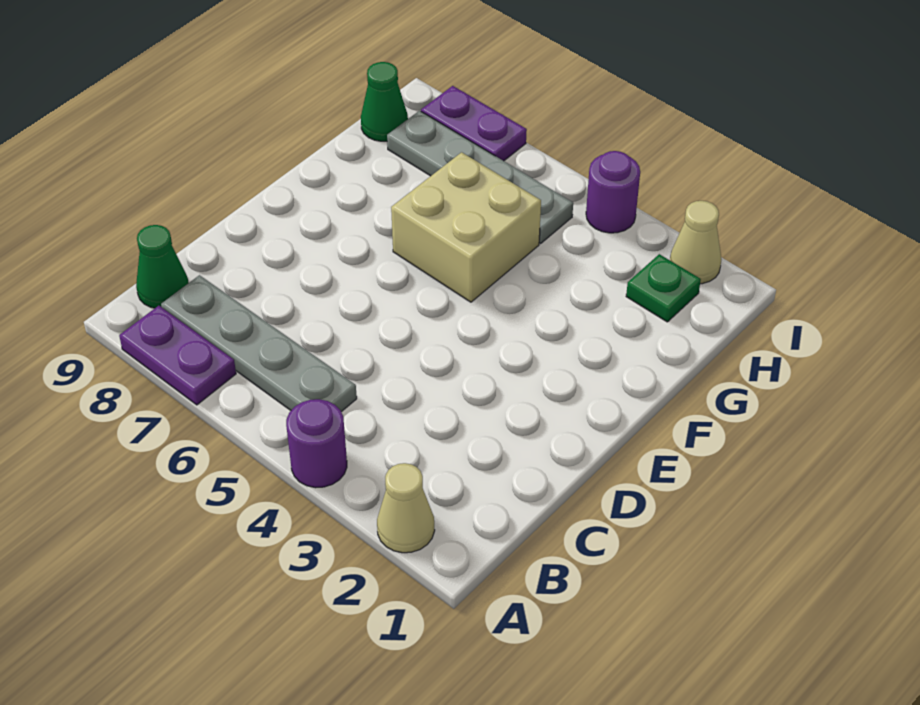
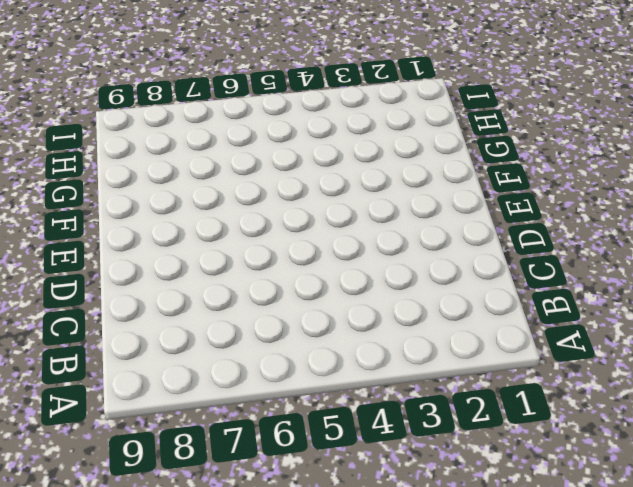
none -> tan cone A2 level 1
none -> purple round brick A4 level 1
none -> purple plate A7:A8 level 1

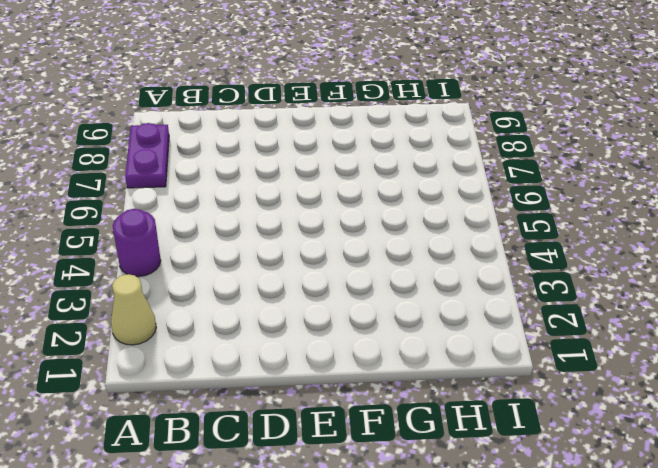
none -> grey plate B5:B8 level 1
none -> green cone B9 level 1
none -> tan brick F5:G6 level 1

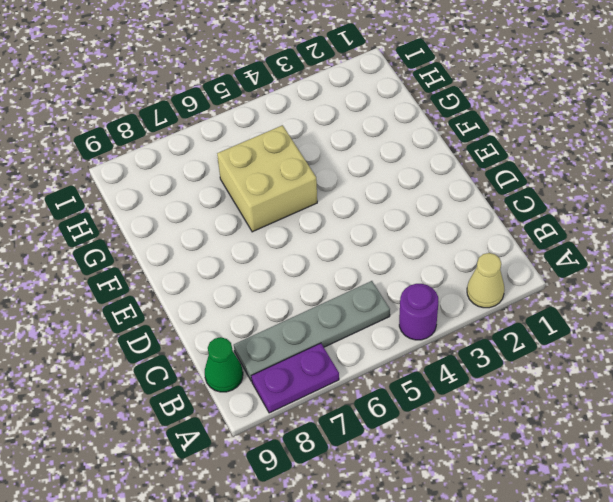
none -> green plate H2 level 1
none -> grey plate H5:H8 level 1
none -> green cone H9 level 1

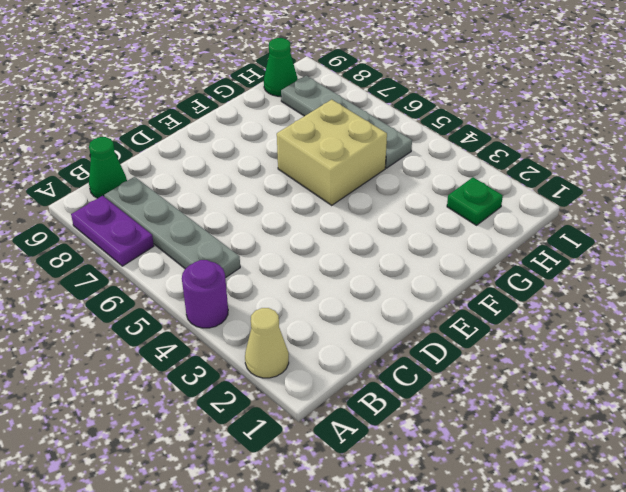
none -> tan cone I2 level 1
none -> purple round brick I4 level 1
none -> purple plate I7:I8 level 1

